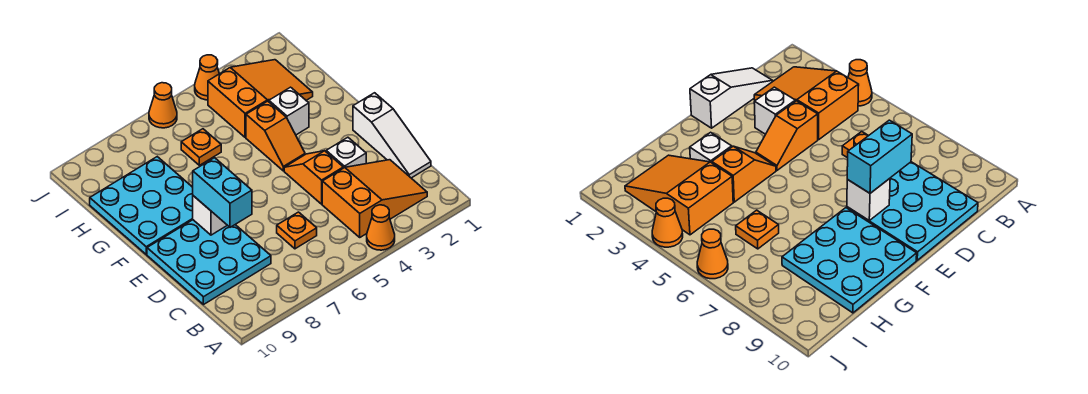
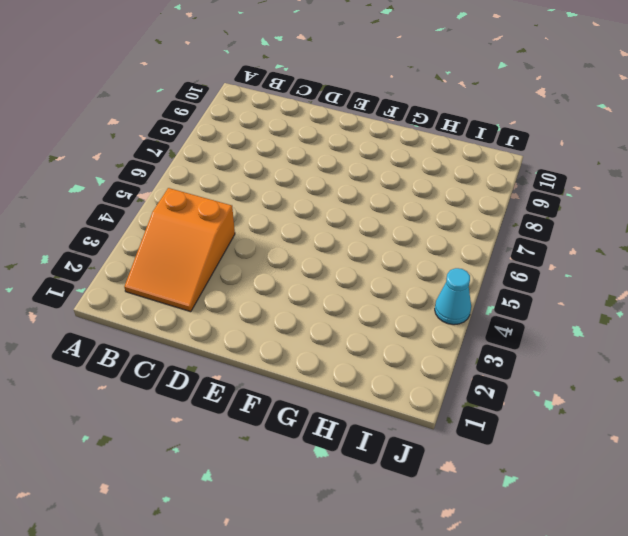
cyan cone J4 level 1 -> orange cone J4 level 1
none -> orange cone A4 level 1
none -> white slope C1:E1 level 1 top E
none -> orange plate C6 level 1

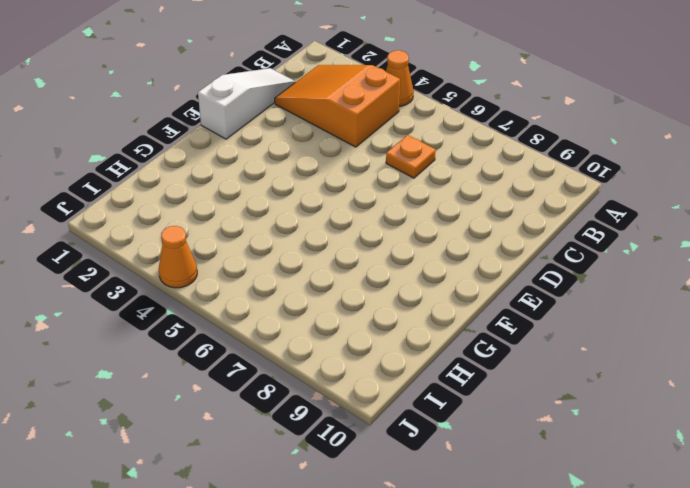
none -> cyan plate C8:E10 level 1
none -> white brick D3 level 1
none -> orange slope D4:E4 level 1 top D

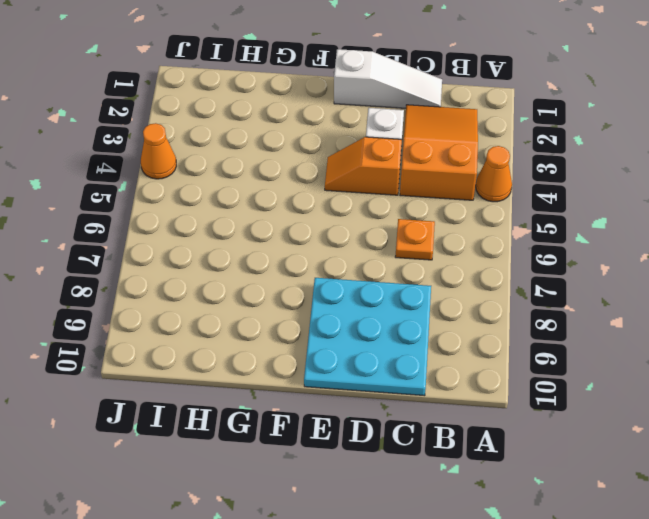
none -> orange slope F4:G4 level 1 top G
none -> cyan plate F8:H10 level 1
none -> white brick G3 level 1

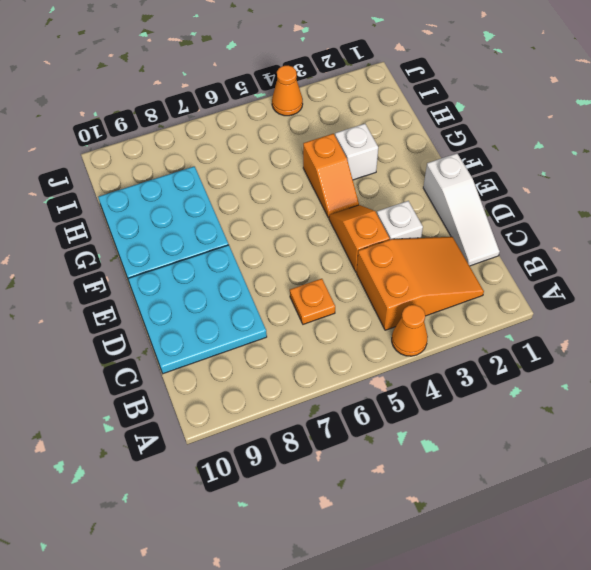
none -> orange slope H2:I4 level 1 top 4
none -> orange plate H6 level 1
none -> orange cone J6 level 1

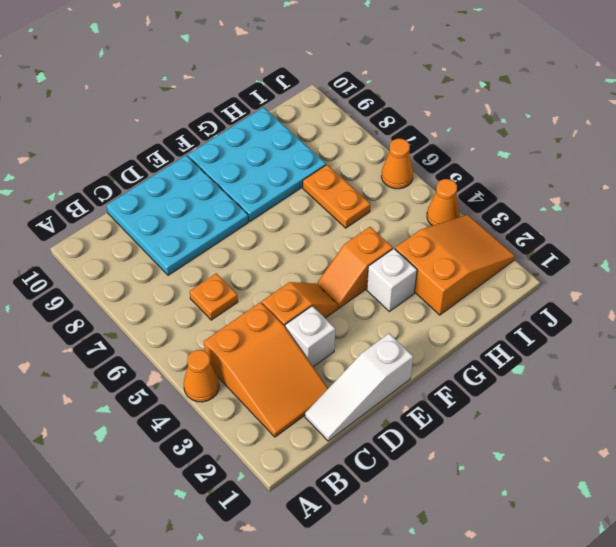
orange slope H2:J3 level 1 top H -> orange slope H2:I4 level 1 top 4
orange plate H6:H7 level 1 -> orange plate H6 level 1
none -> white brick E8 level 2
none -> cyan brick D8:E8 level 3

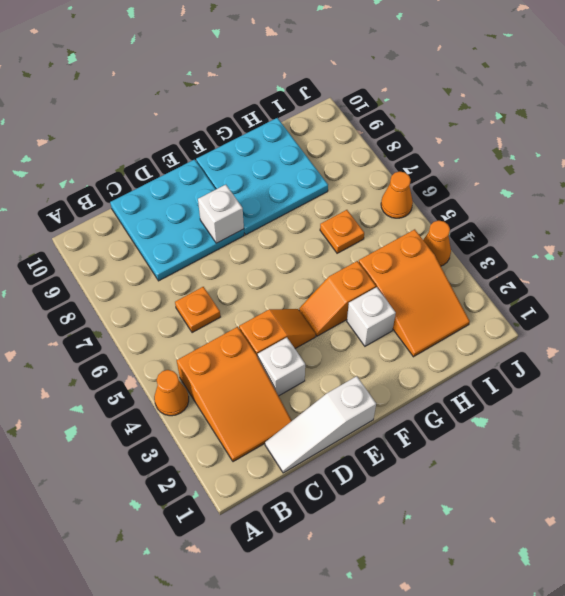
none -> cyan brick D8:E8 level 3

